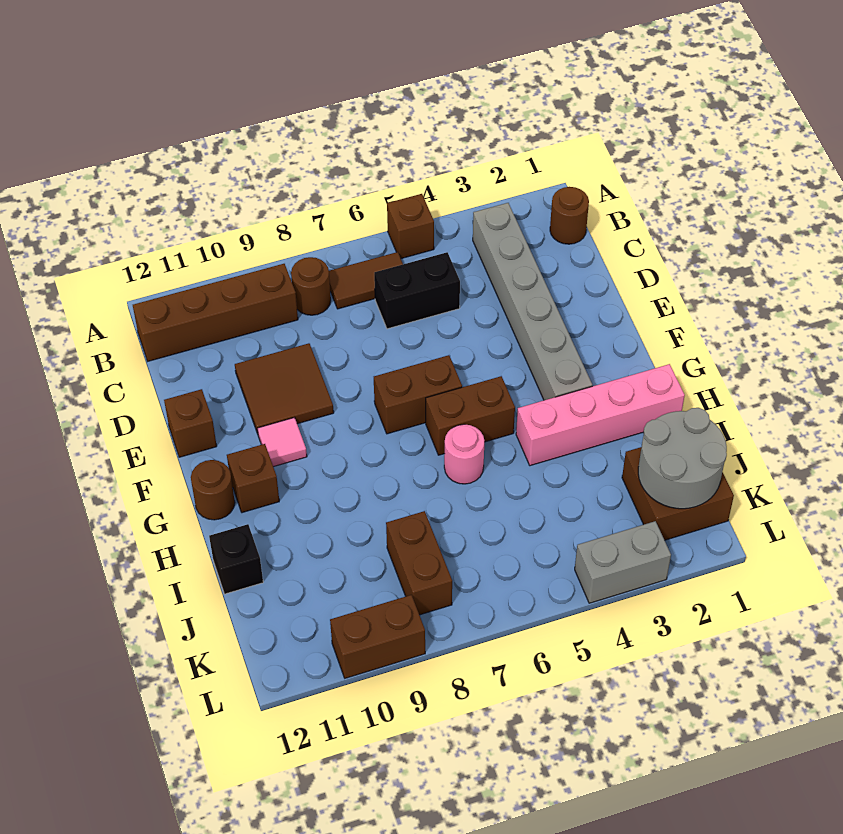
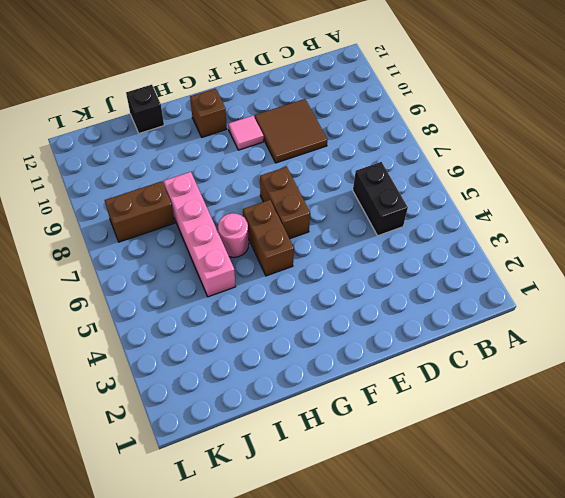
pink brick I5:I8 level 1 -> pink brick H1:H4 level 1
none -> brown brick A5 level 1
none -> brown round brick B1 level 1
none -> grey brick B3:G3 level 1

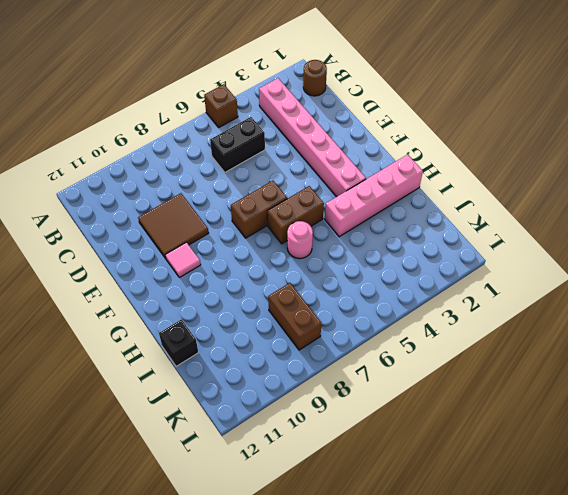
pink brick B3:G3 level 1 -> grey brick B3:G3 level 1
none -> brown tile B6:B7 level 1
none -> brown round brick B8 level 1
none -> brown brick B9:B12 level 1

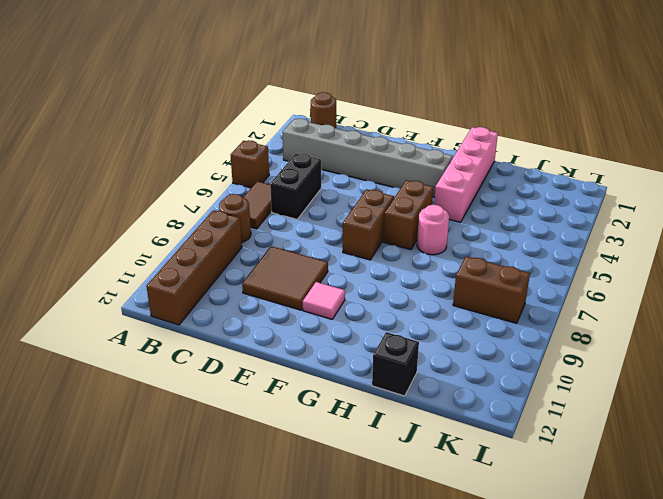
none -> brown brick E12 level 1
none -> brown brick G11 level 1
none -> brown round brick G12 level 1

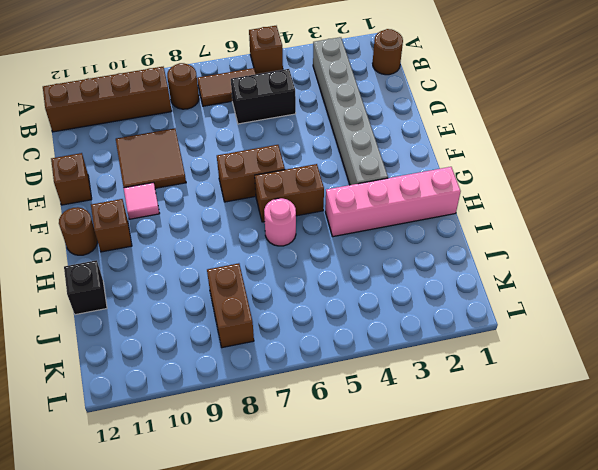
none -> brown brick J1:K2 level 1
none -> grey brick L3:L4 level 1
none -> brown brick L9:L10 level 1

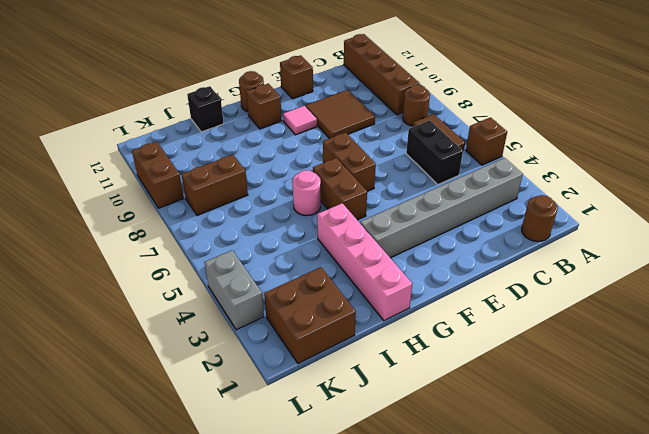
none -> grey round brick J1:K2 level 2

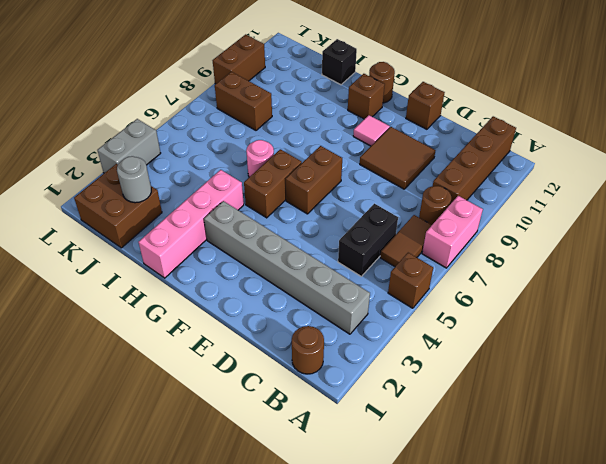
pink brick A7:A8 level 1 -> none
grey round brick J2 level 2 -> grey round brick J1:K2 level 2

